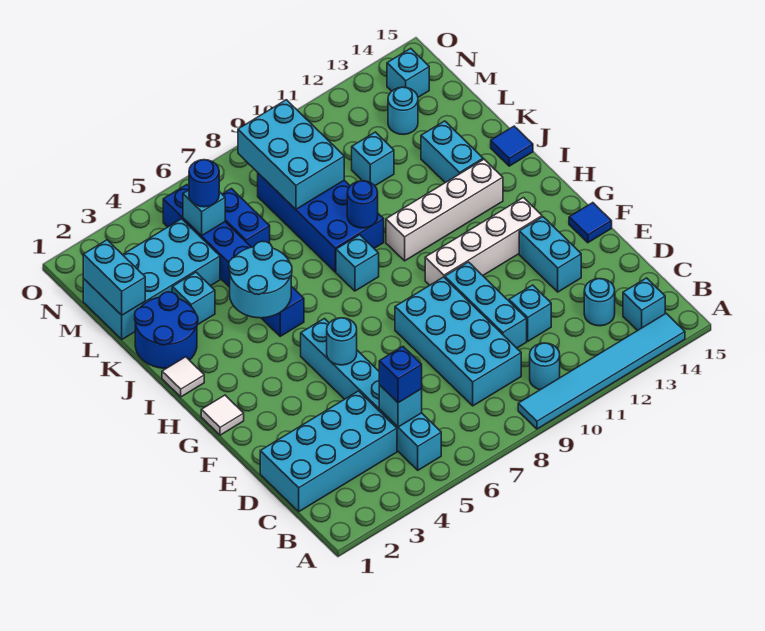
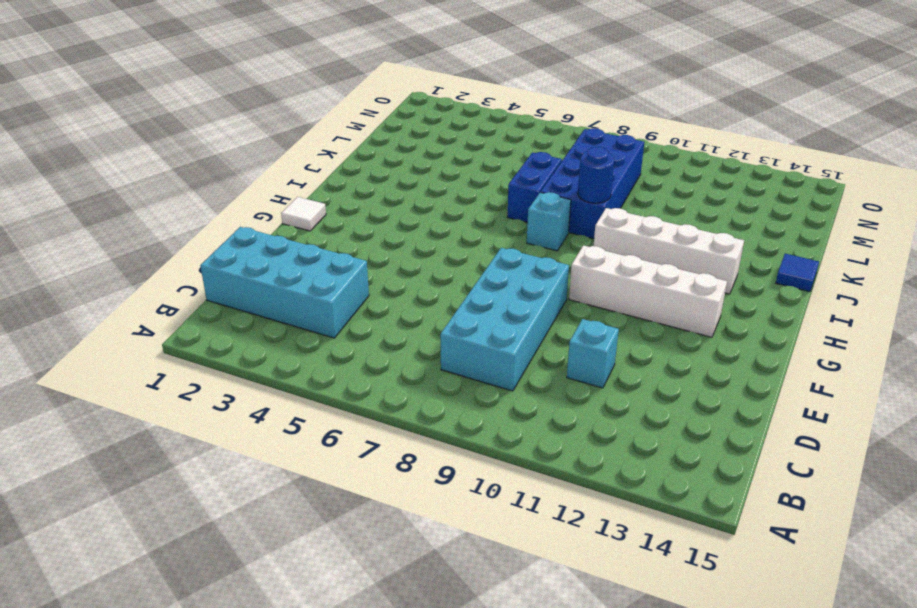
blue brick J7:K7 level 1 -> blue brick L6:M6 level 1
none -> cyan tile A9:A14 level 1
none -> cyan brick B5:G5 level 1
none -> cyan round brick B10 level 1
none -> cyan brick B14 level 1

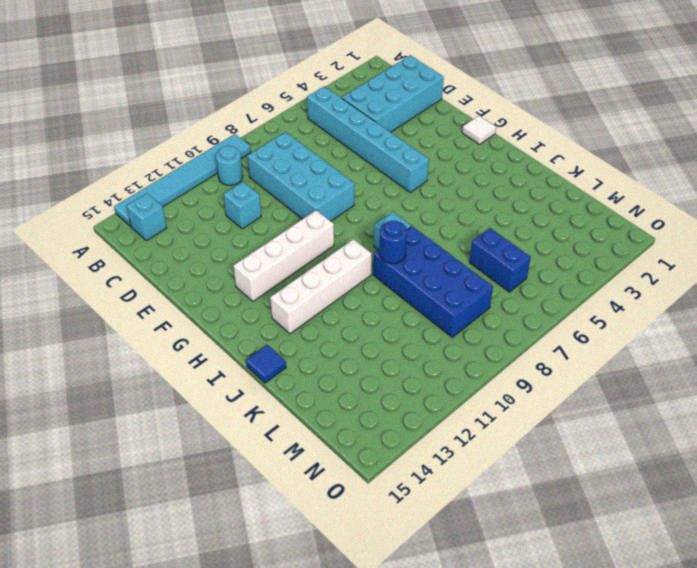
none -> cyan round brick C13 level 1
none -> cyan brick D10:F10 level 1
none -> cyan brick E13:F13 level 1
none -> blue tile F15 level 1

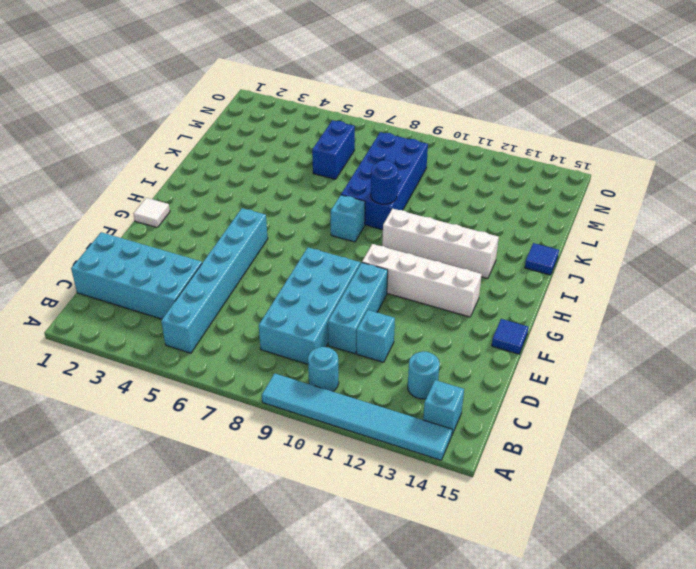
none -> cyan brick E13:F13 level 1
none -> white tile I1 level 1
none -> blue brick I5:N5 level 1
none -> blue round brick J1:K2 level 1

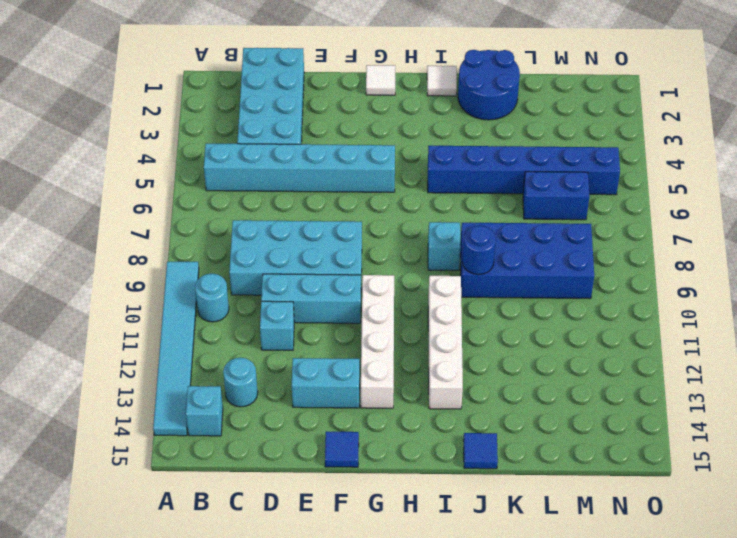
none -> cyan brick J13:K13 level 1
none -> cyan brick K3 level 1
none -> cyan brick L1:M4 level 1
none -> cyan brick L11 level 1

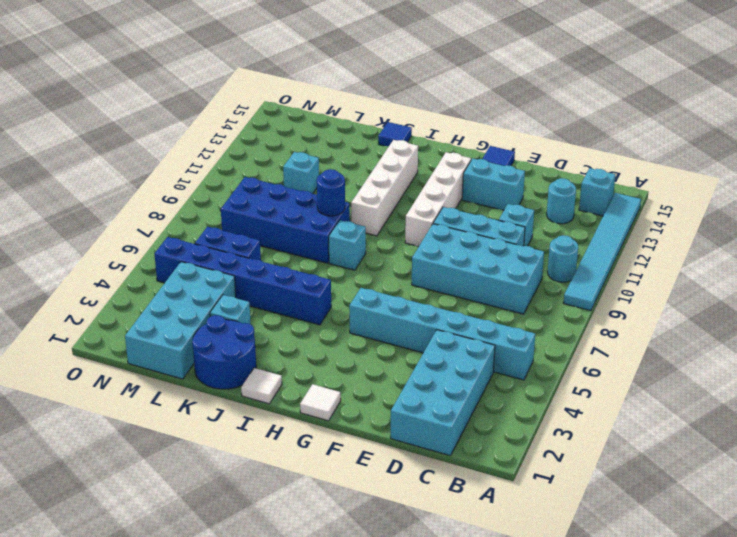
none -> cyan brick J13:K13 level 1
none -> cyan round brick M13 level 1
none -> cyan brick N14 level 1
none -> cyan brick C5 level 2

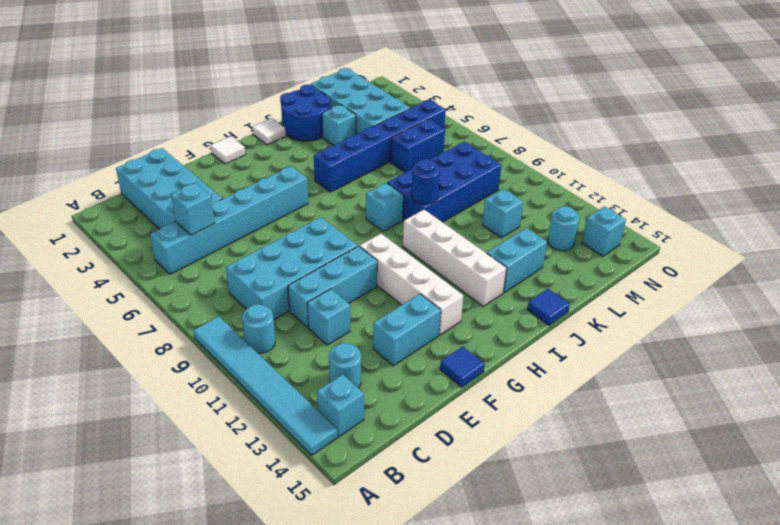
none -> cyan round brick F5 level 2
none -> cyan round brick I4:J5 level 2
none -> cyan brick L1:M1 level 2
none -> cyan brick L8:N9 level 2

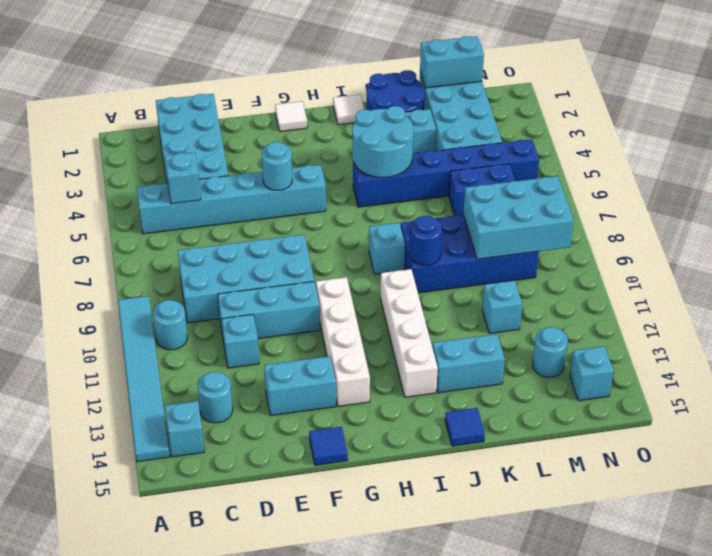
none -> cyan brick M5 level 2
none -> blue brick C5 level 3
none -> blue round brick M5 level 3

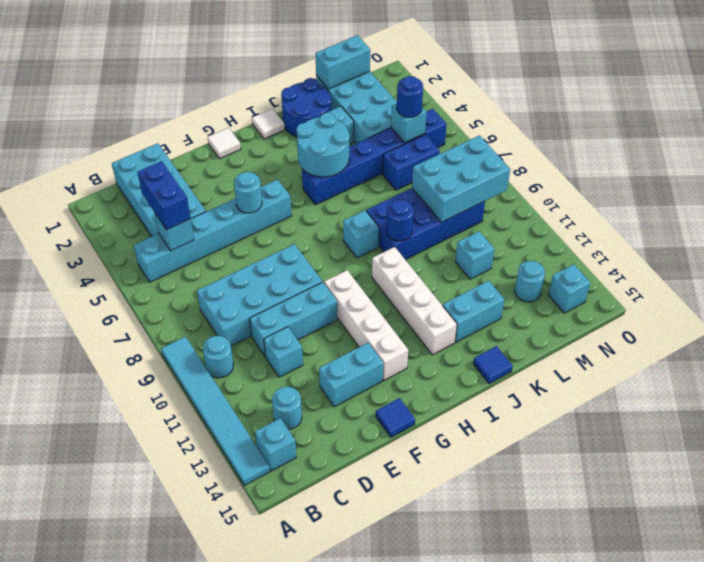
blue brick C4:C5 level 3 -> blue brick C5 level 3

